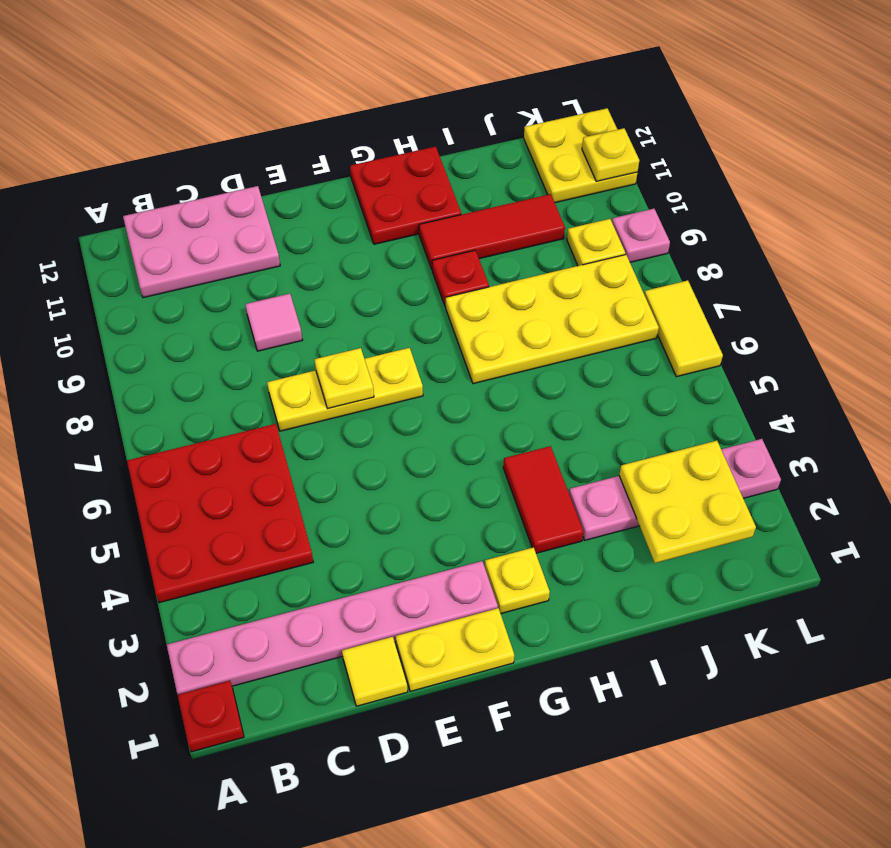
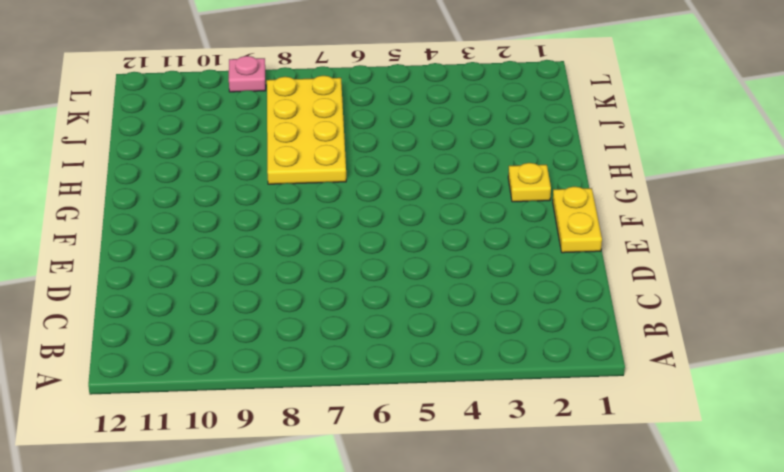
none -> red plate A1 level 1
none -> pink plate A2:F2 level 1
none -> red plate A4:C6 level 1

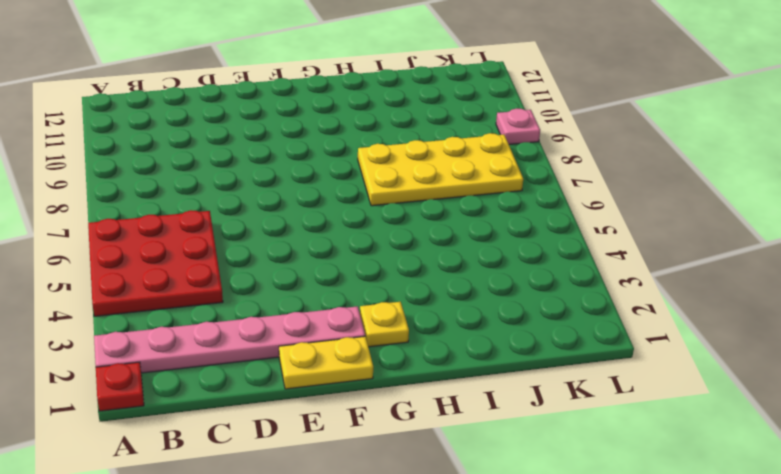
none -> pink plate B11:D12 level 1
none -> yellow tile D1 level 1
none -> yellow plate D7:F7 level 1

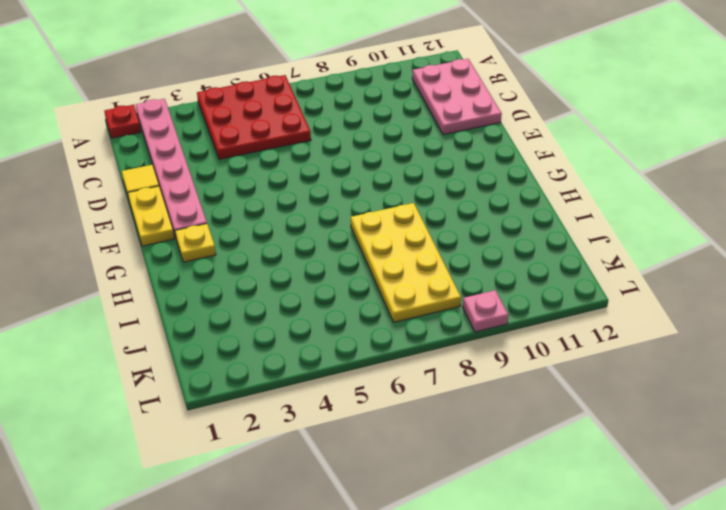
none -> yellow plate D7:F7 level 1
none -> pink tile D9 level 1
none -> red plate G11:H12 level 1

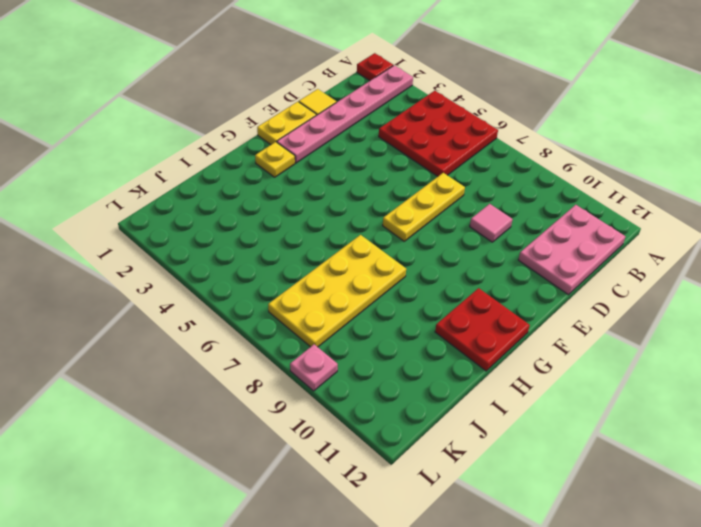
none -> red tile H3:H4 level 1
none -> red plate H9 level 1
none -> red tile H10:J10 level 1

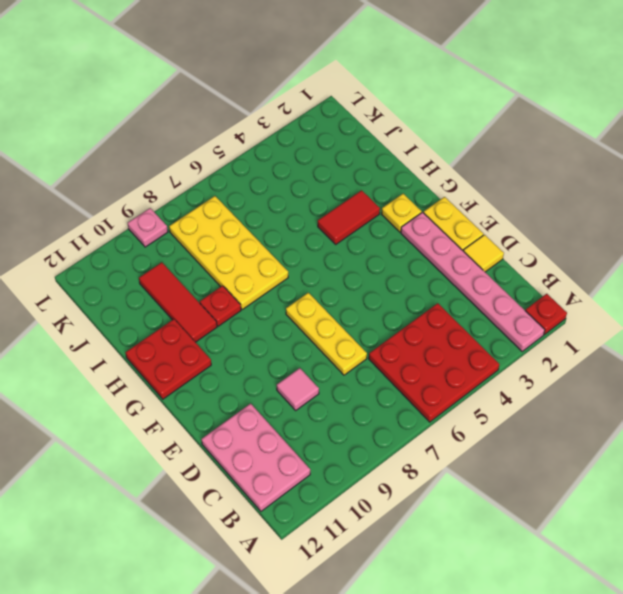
none -> pink plate I3:L3 level 1
none -> yellow plate K9 level 1
none -> yellow plate K11:L12 level 1

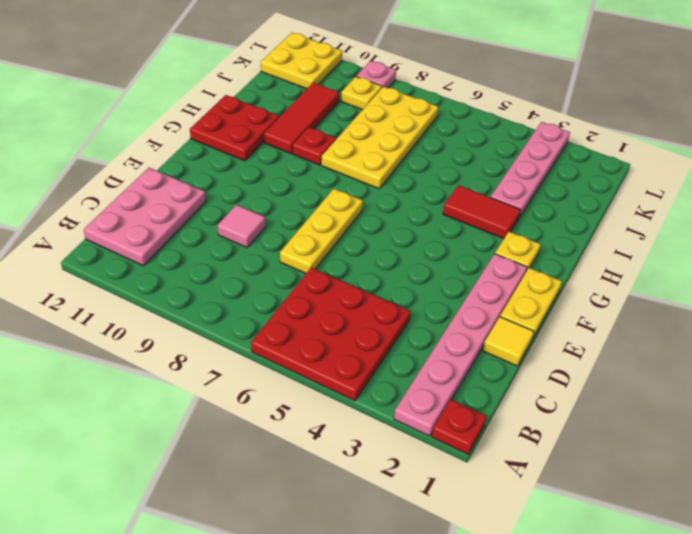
none -> yellow tile L6:L7 level 1
none -> yellow plate E7 level 2
none -> yellow plate J2:K3 level 2

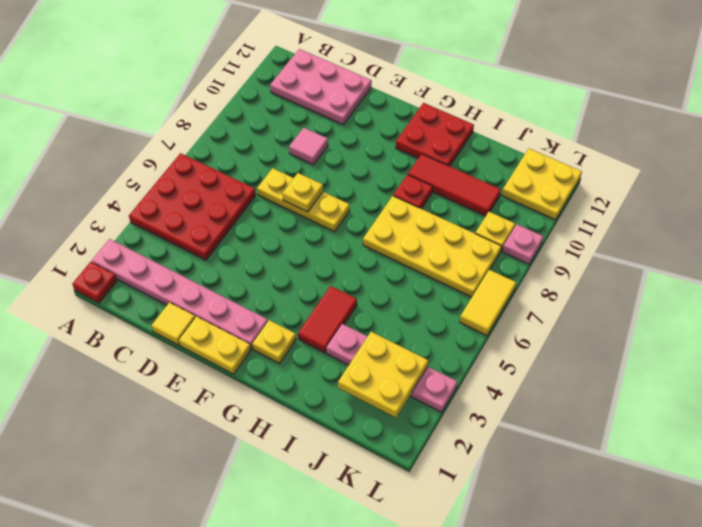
none -> yellow plate L11 level 2

